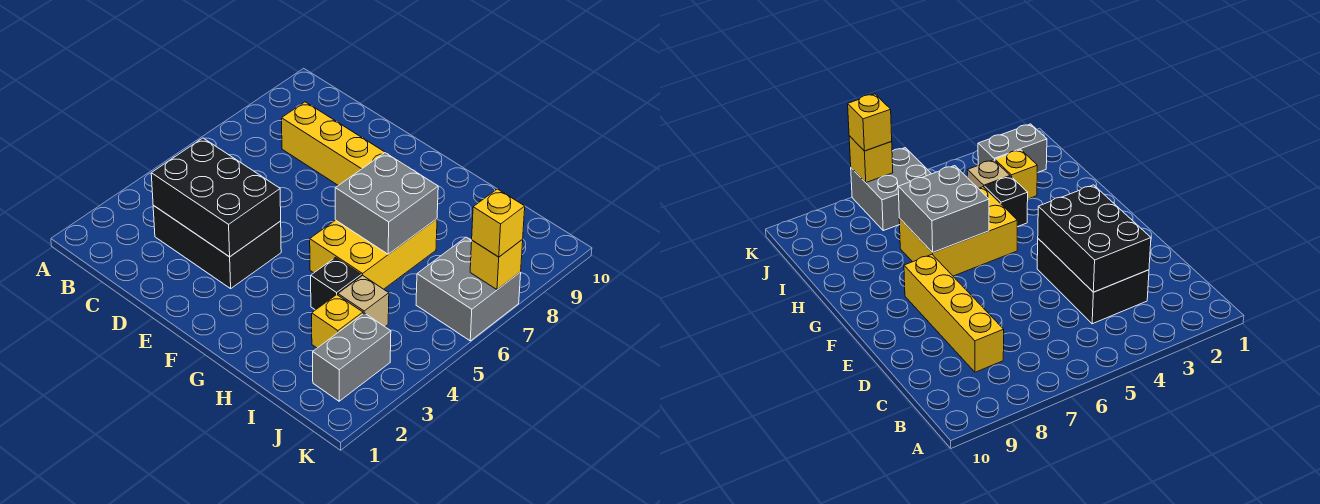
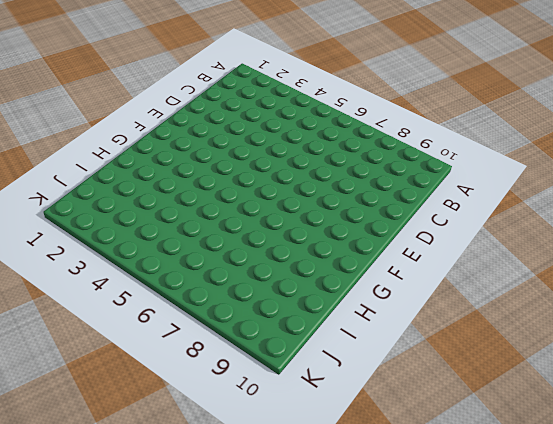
none -> black brick C3:E4 level 1
none -> yellow brick C8:F8 level 1
none -> yellow brick G5:H7 level 1

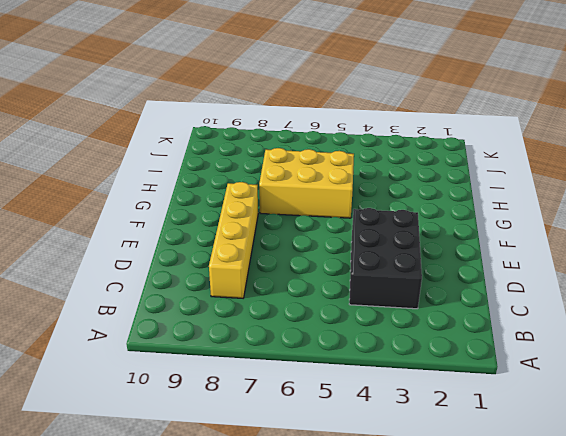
none -> black brick H4 level 1
none -> yellow brick I3 level 1
none -> tan brick I4 level 1

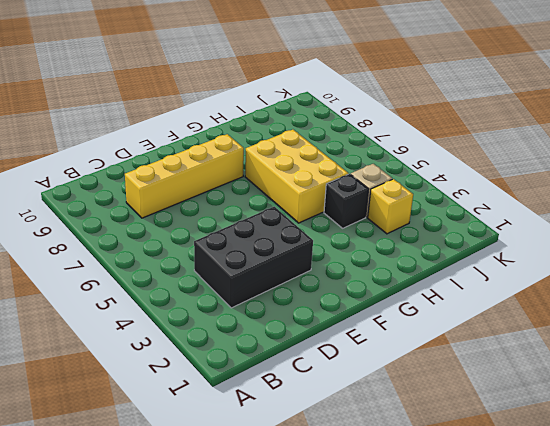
none -> grey brick J2:J3 level 1
none -> grey brick J6:K7 level 1
none -> black brick C3:E4 level 2

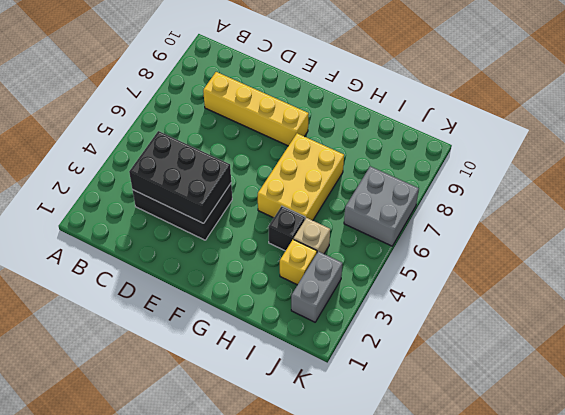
none -> grey brick G6:H7 level 2
none -> yellow brick K7 level 2
none -> yellow brick K7 level 3

